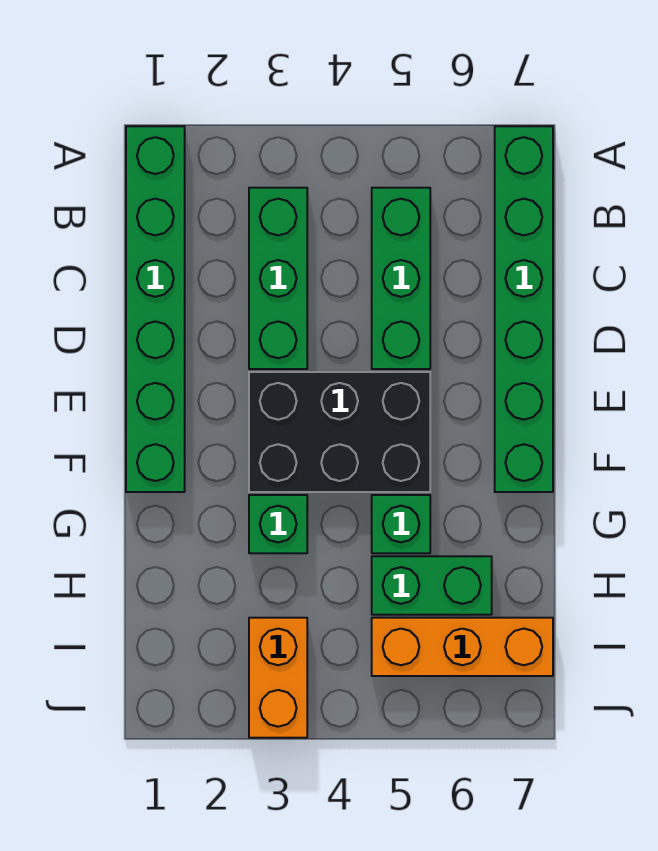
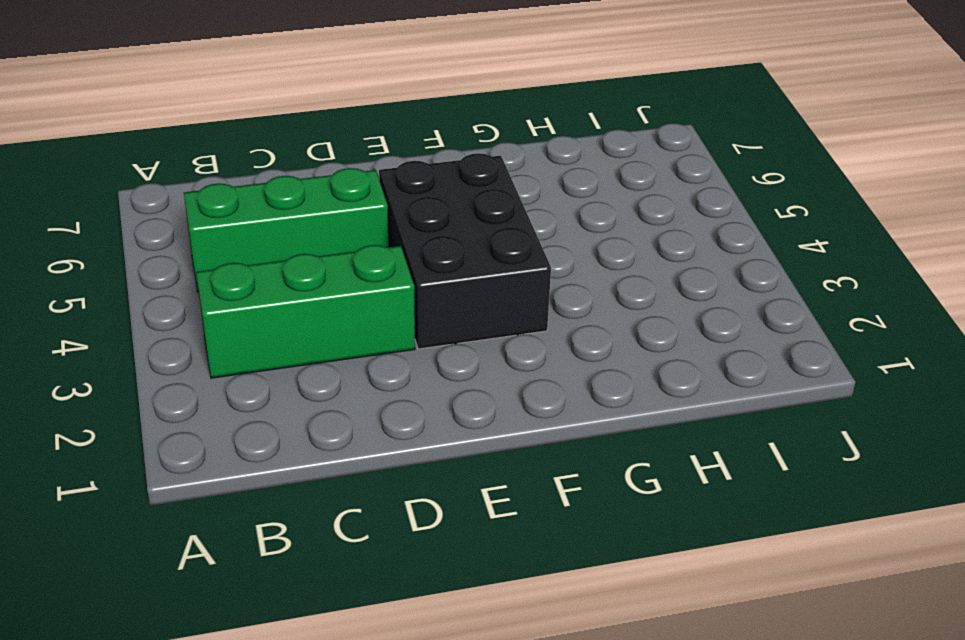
none -> green brick A1:F1 level 1
none -> green brick A7:F7 level 1

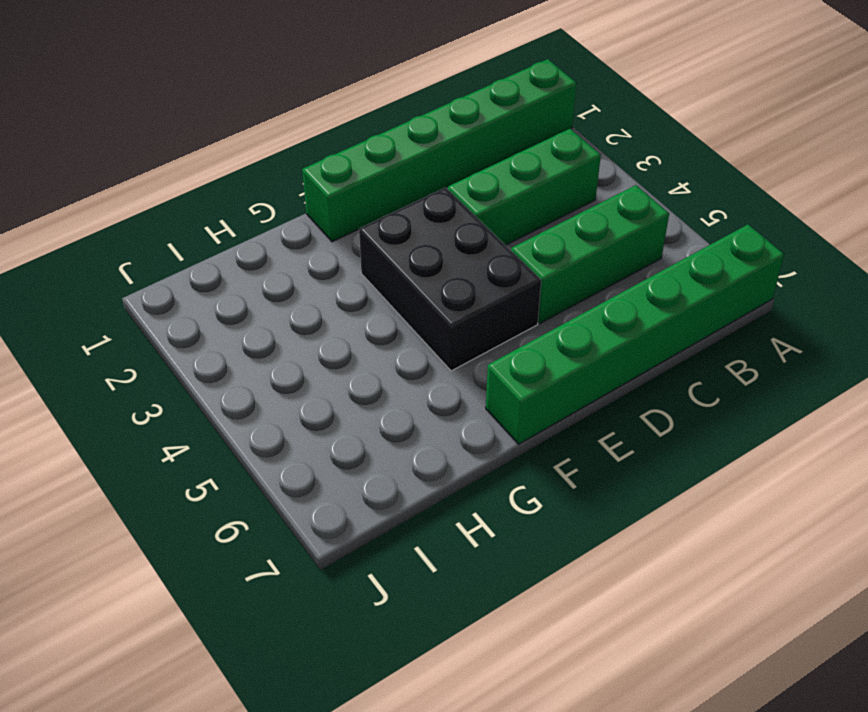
none -> green brick G3 level 1
none -> green brick G5 level 1

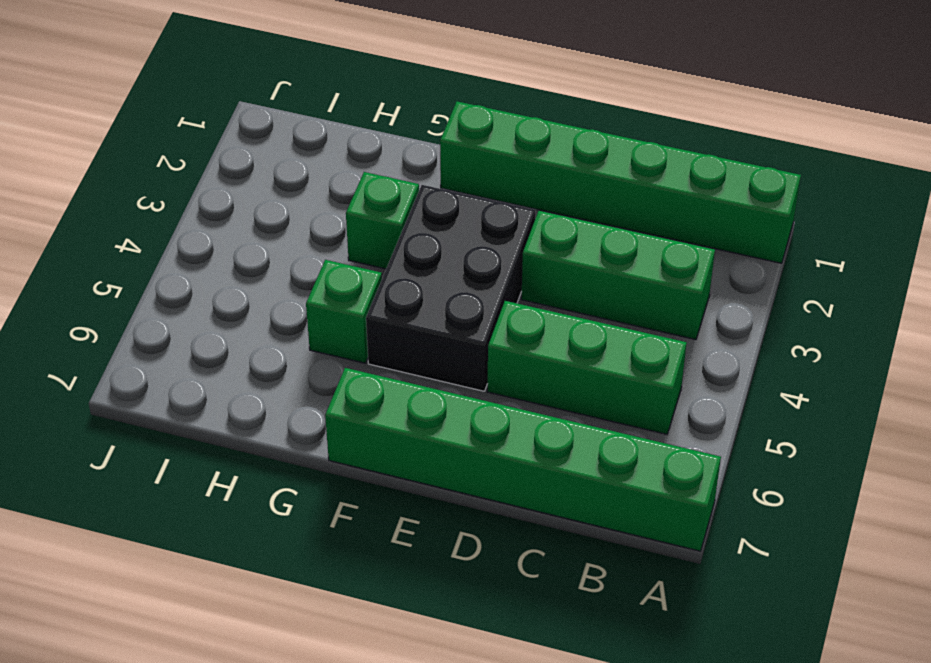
none -> green brick H5:H6 level 1
none -> orange brick I3:J3 level 1

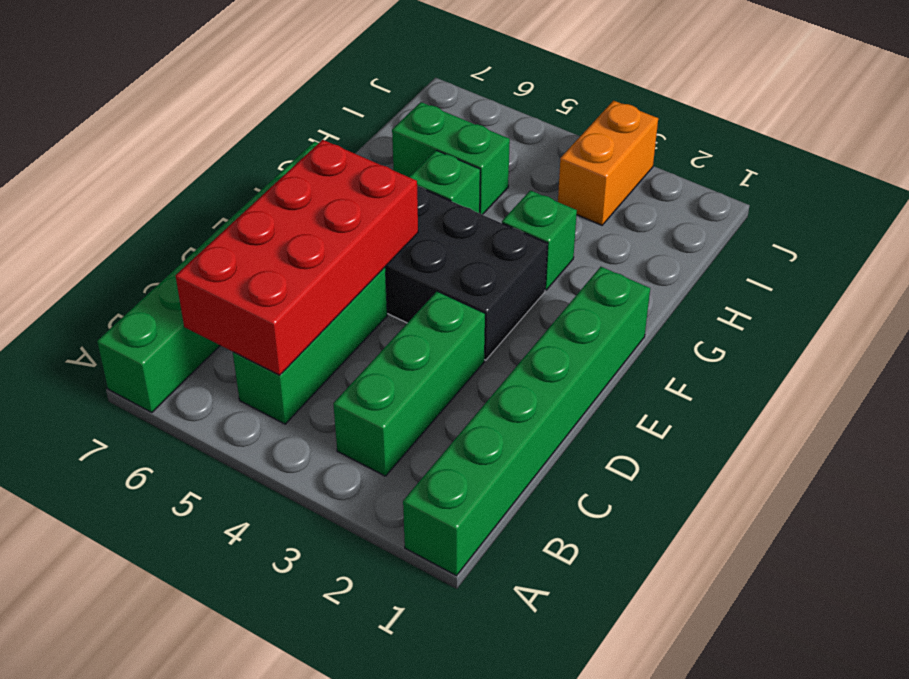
red brick B5:E6 level 2 -> none
none -> orange brick I5:I7 level 1

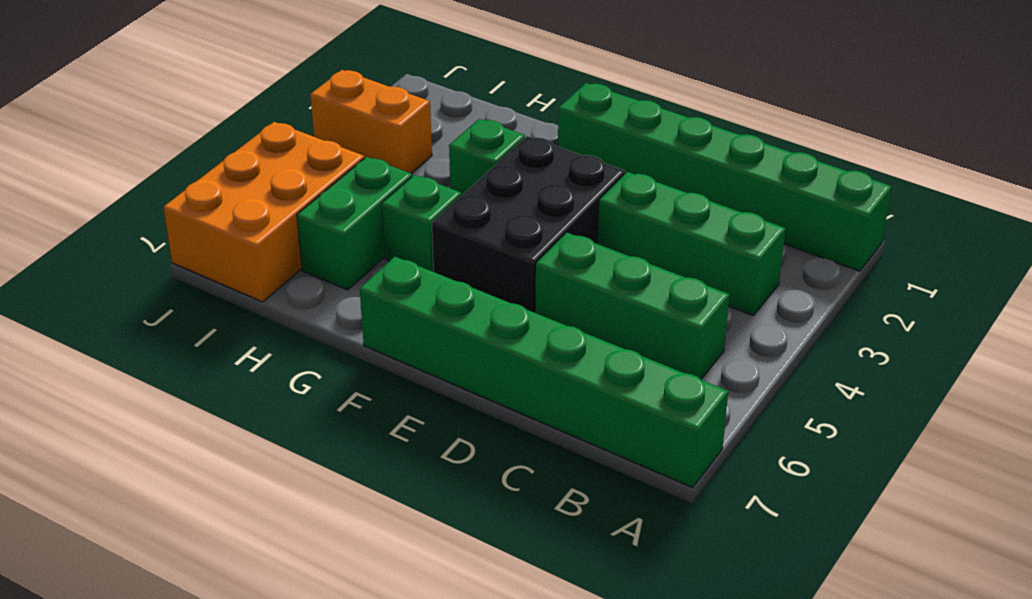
orange brick I5:J7 level 1 -> orange brick I5:I7 level 1

